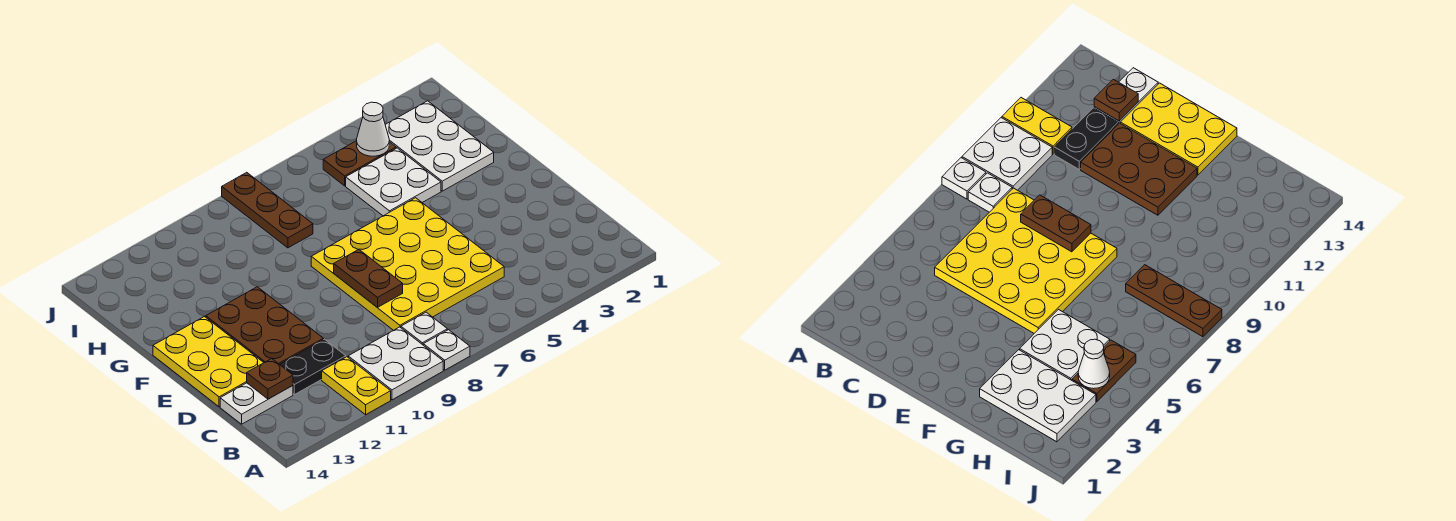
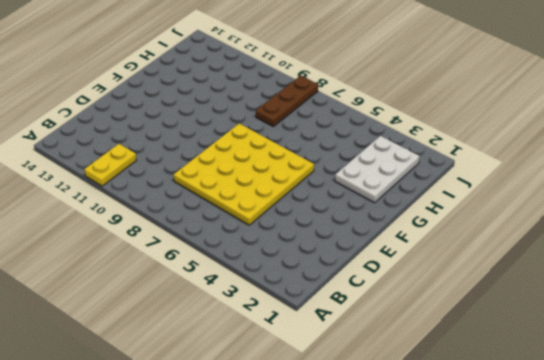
none -> white plate A8 level 1
none -> white plate A9:B10 level 1
none -> white plate B8 level 1

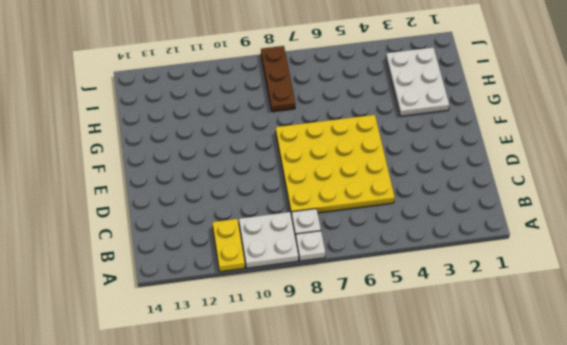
none -> black plate C11:C12 level 1
none -> white plate C13:C14 level 1
none -> brown plate D11:F12 level 1

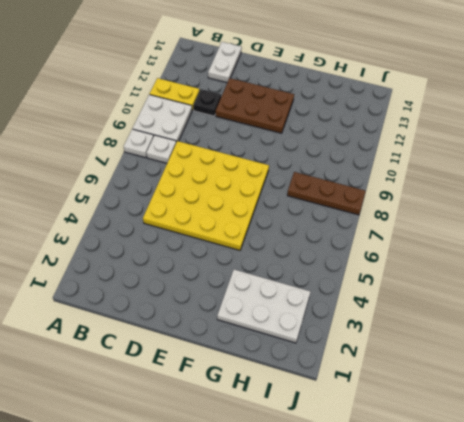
black plate C11 level 1 -> black plate C11:C12 level 1
none -> yellow plate D13:F14 level 1
none -> white plate G4:H5 level 1
none -> brown plate I4:I5 level 1

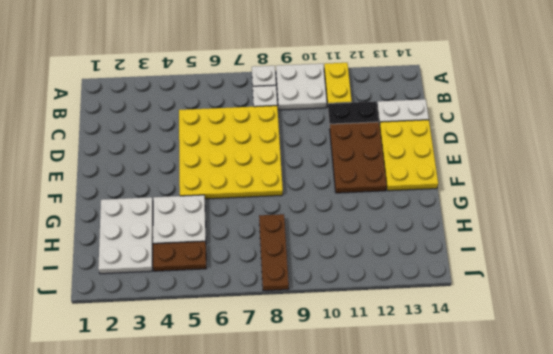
none -> brown plate C13 level 2
none -> brown plate D8:E8 level 2
none -> white cone I4 level 2

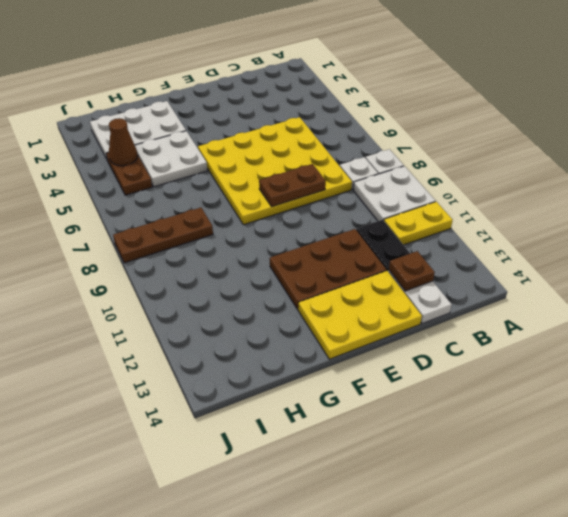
brown cone I4 level 2 -> white cone I4 level 2

